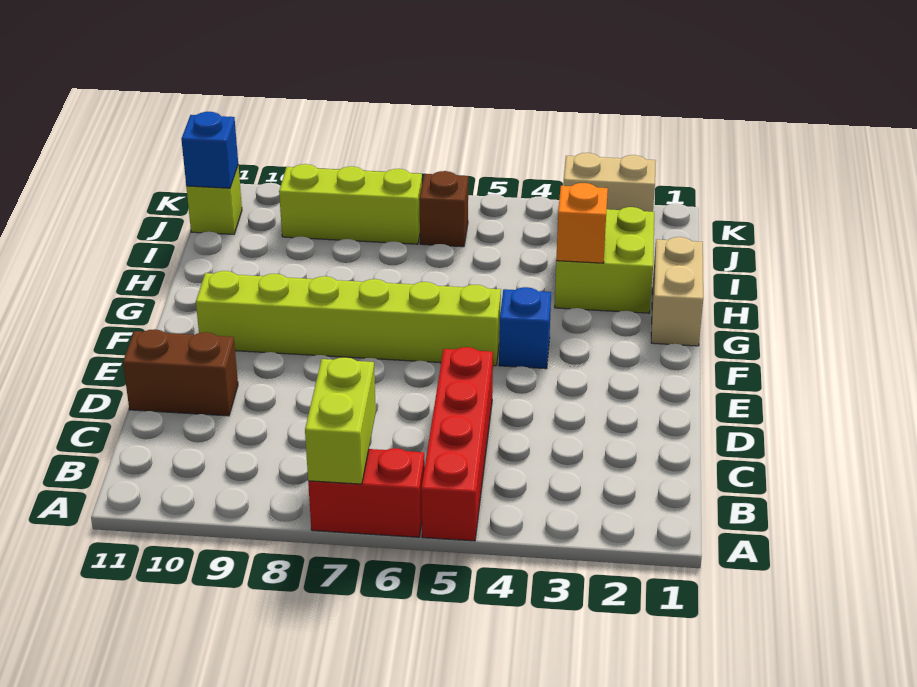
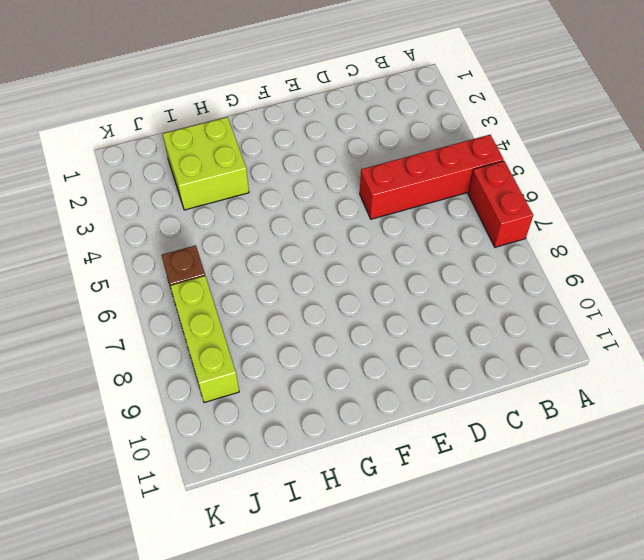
none -> brown brick D10:D11 level 1
none -> blue brick F4 level 1
none -> lime brick F5:F10 level 1

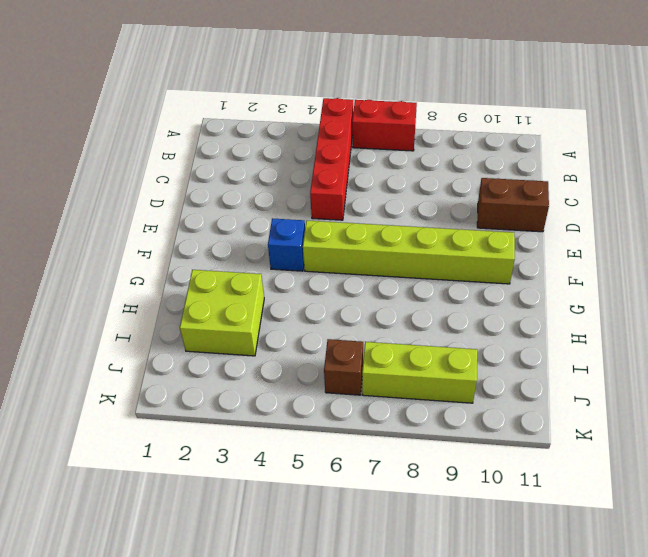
none -> tan brick G1:H1 level 1
none -> lime brick J11 level 1
none -> tan brick K2:K3 level 1

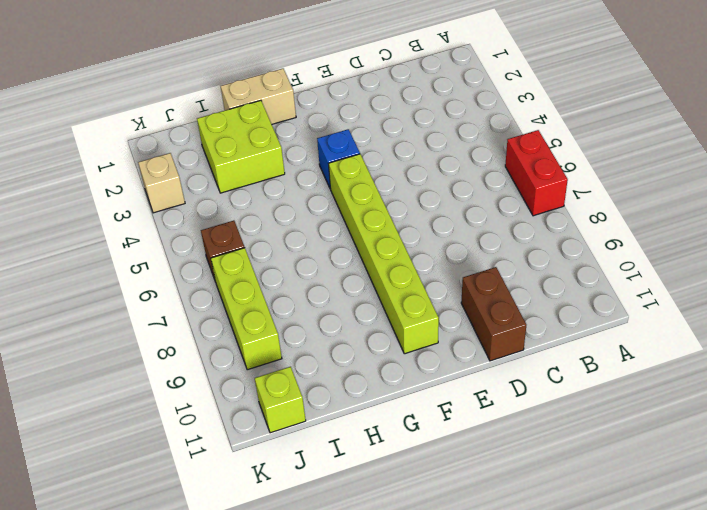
tan brick K3 level 1 -> tan brick K2:K3 level 1
none -> red brick A5:D5 level 1
none -> lime brick A7:B7 level 2
none -> orange brick H3 level 2

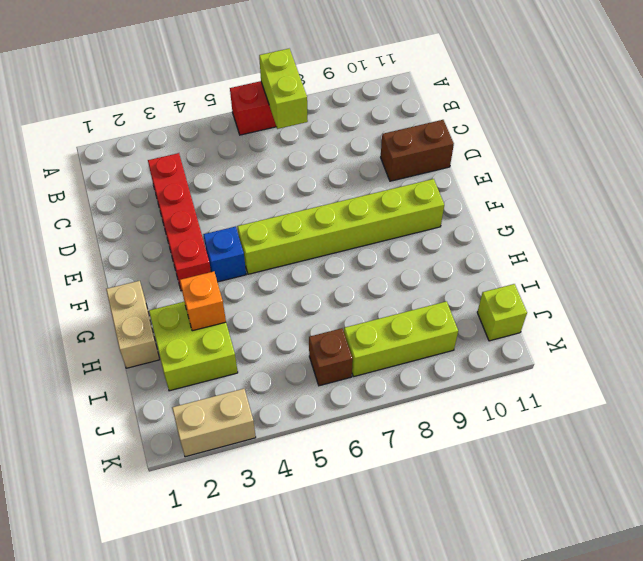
red brick C3:F3 level 1 -> red brick A5:D5 level 1
none -> blue brick J11 level 2

